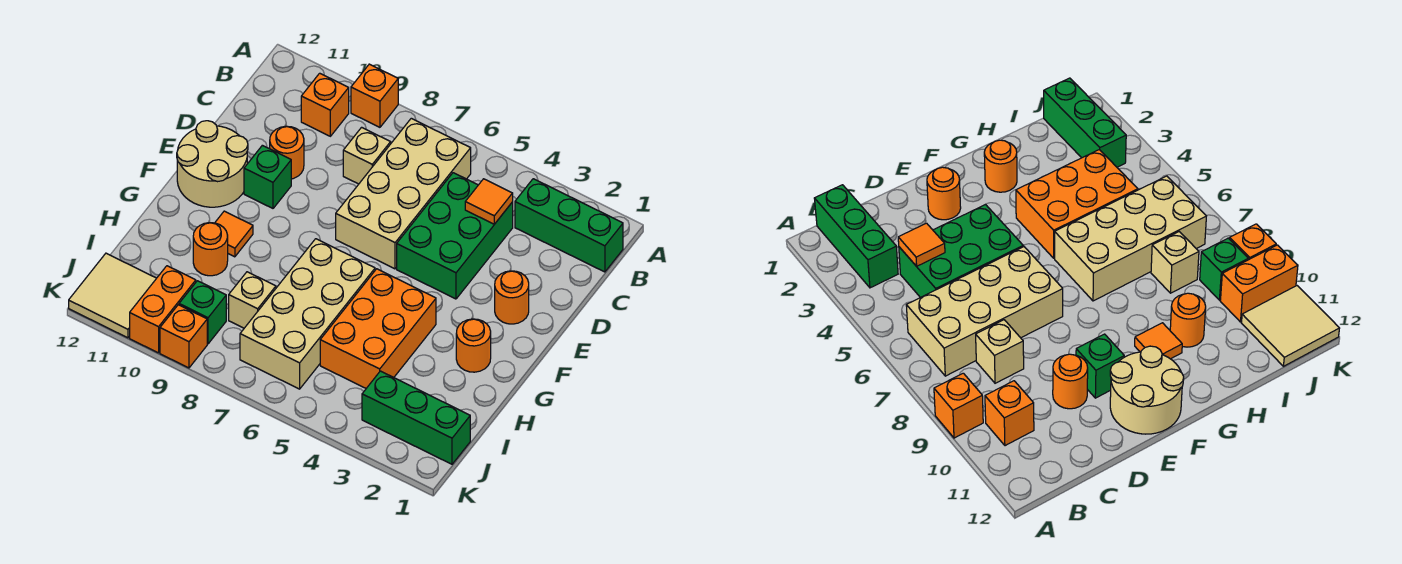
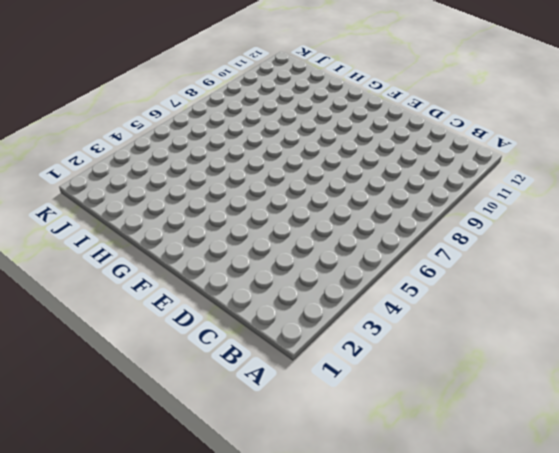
none -> orange brick A9 level 1
none -> green brick B1:B3 level 1
none -> tan brick B6:E7 level 1

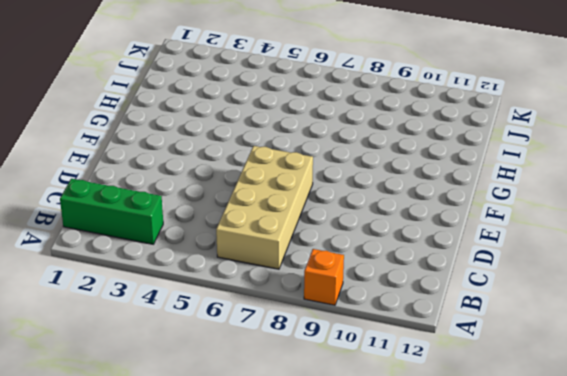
none -> orange brick B10 level 1
none -> green brick C4:E5 level 1
none -> tan brick C8 level 1

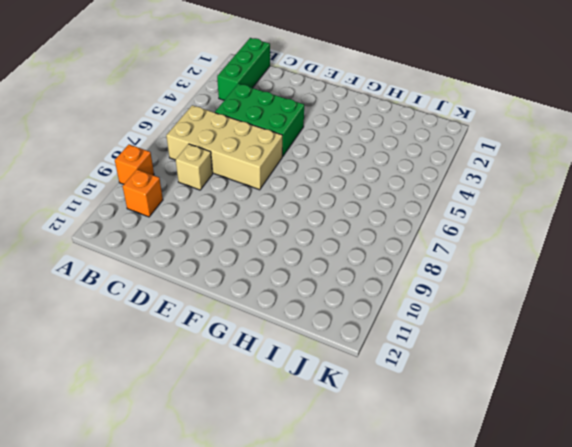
none -> orange round brick D10 level 1
none -> orange round brick E2 level 1
none -> green brick E10 level 1

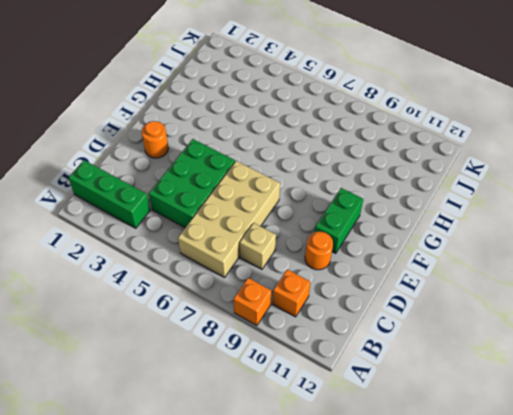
green brick E10:F10 level 1 -> green brick E10 level 1
none -> tan round brick E11:F12 level 1
none -> orange round brick G2 level 1
none -> orange brick G4:I5 level 1

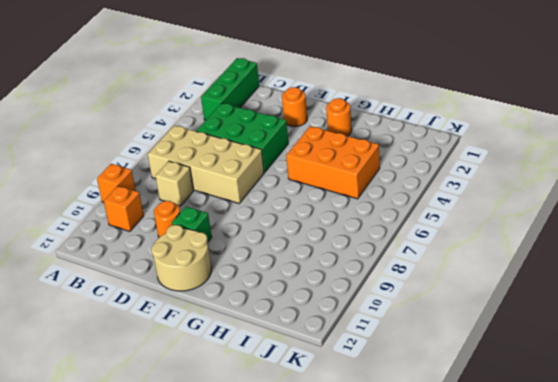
none -> tan brick G6:J7 level 1
none -> orange tile G10 level 1
none -> orange round brick H10 level 1

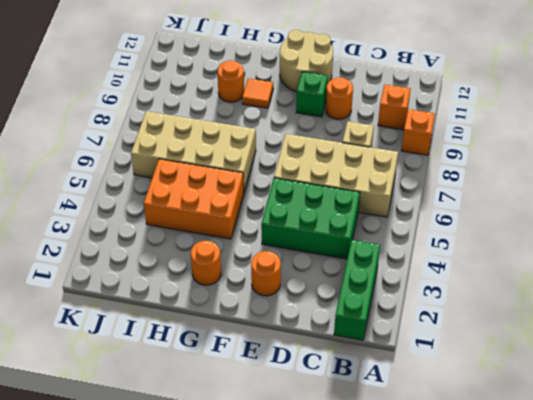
none -> tan brick I8 level 1
none -> green brick J1:J3 level 1
none -> green brick J9 level 1

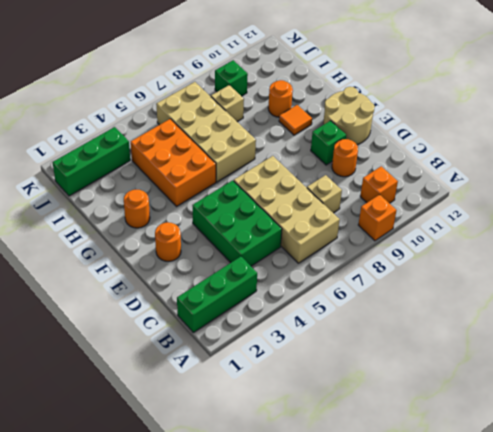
none -> orange brick J10:K10 level 1
none -> tan tile J11:K12 level 1
none -> orange brick K9 level 1

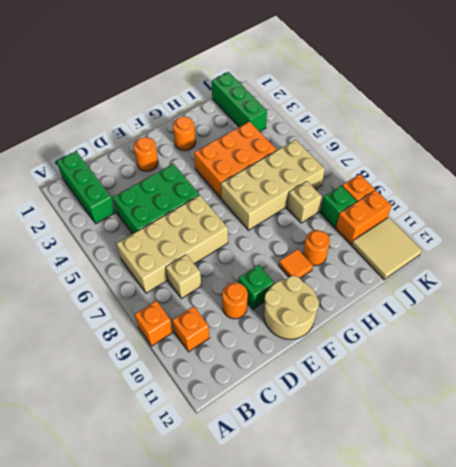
none -> orange tile C4 level 2

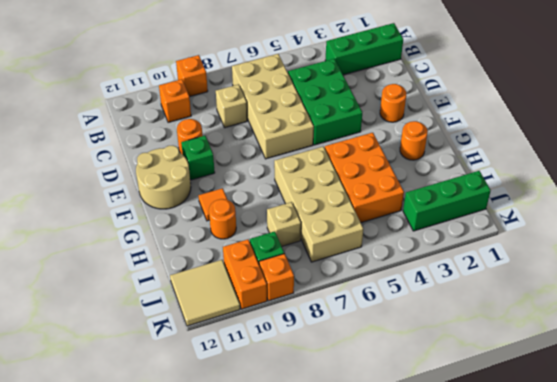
none -> orange tile C4 level 2

